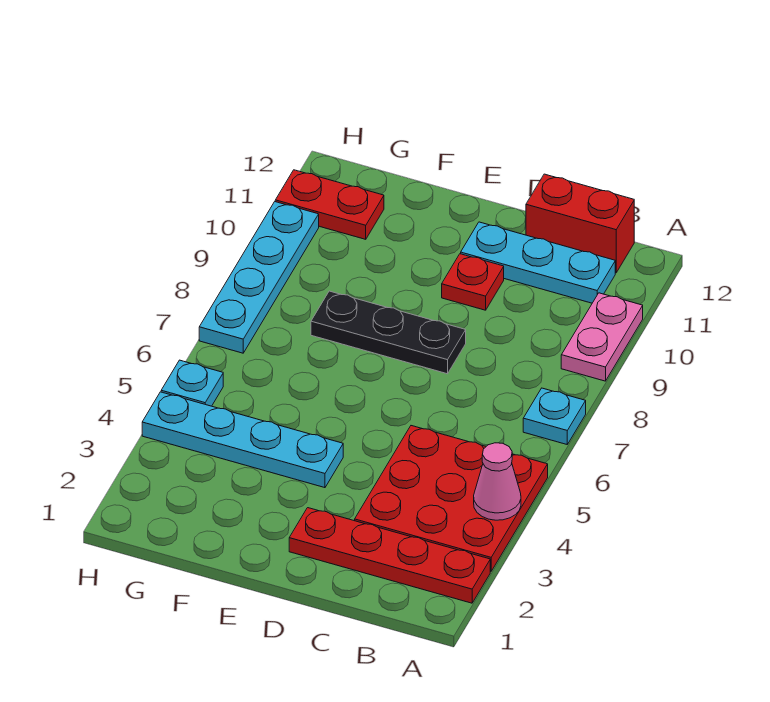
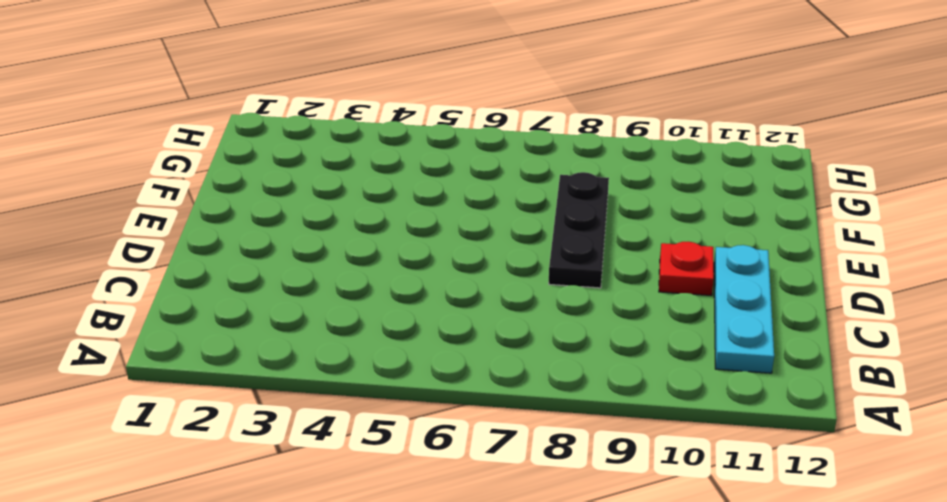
none -> red plate A2:D2 level 1
none -> red plate A3:C5 level 1
none -> cyan plate A7 level 1

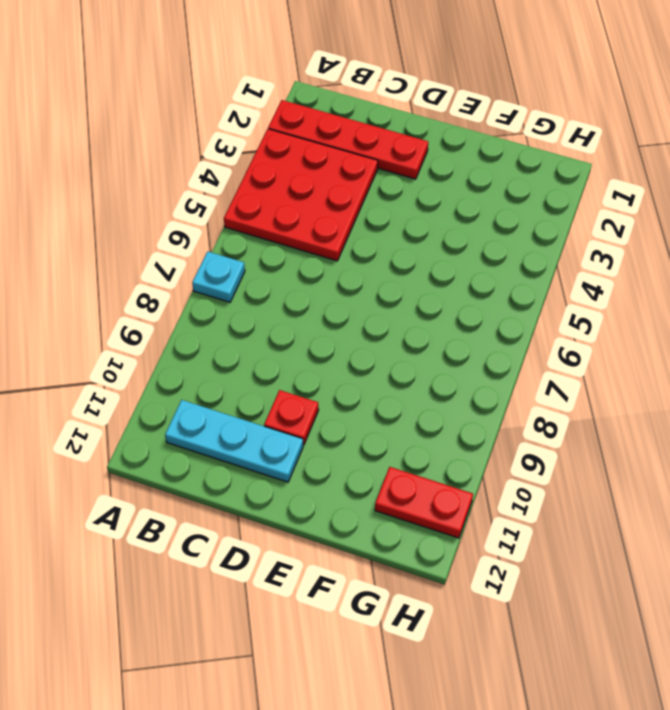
none -> pink plate A9:A10 level 1
none -> red brick B12:C12 level 1
none -> black plate D8:F8 level 1

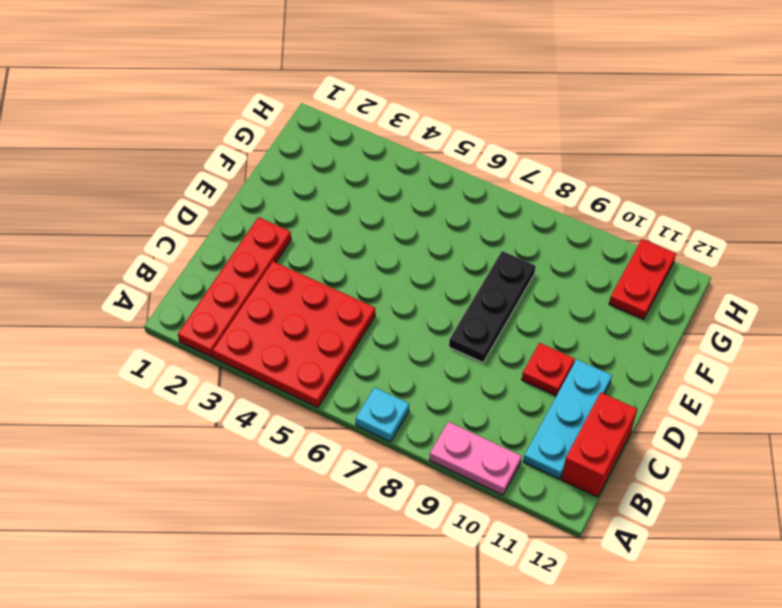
none -> cyan plate E4:H4 level 1
none -> cyan plate H5 level 1
none -> cyan plate H7:H10 level 1

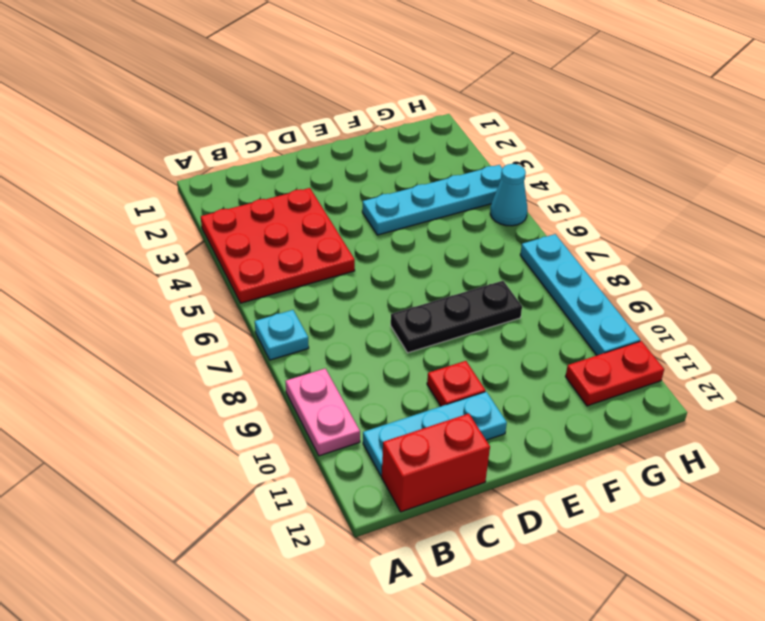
cyan cone H5 level 1 -> cyan plate H5 level 1
none -> red plate A2:D2 level 1
none -> pink cone A4 level 2

